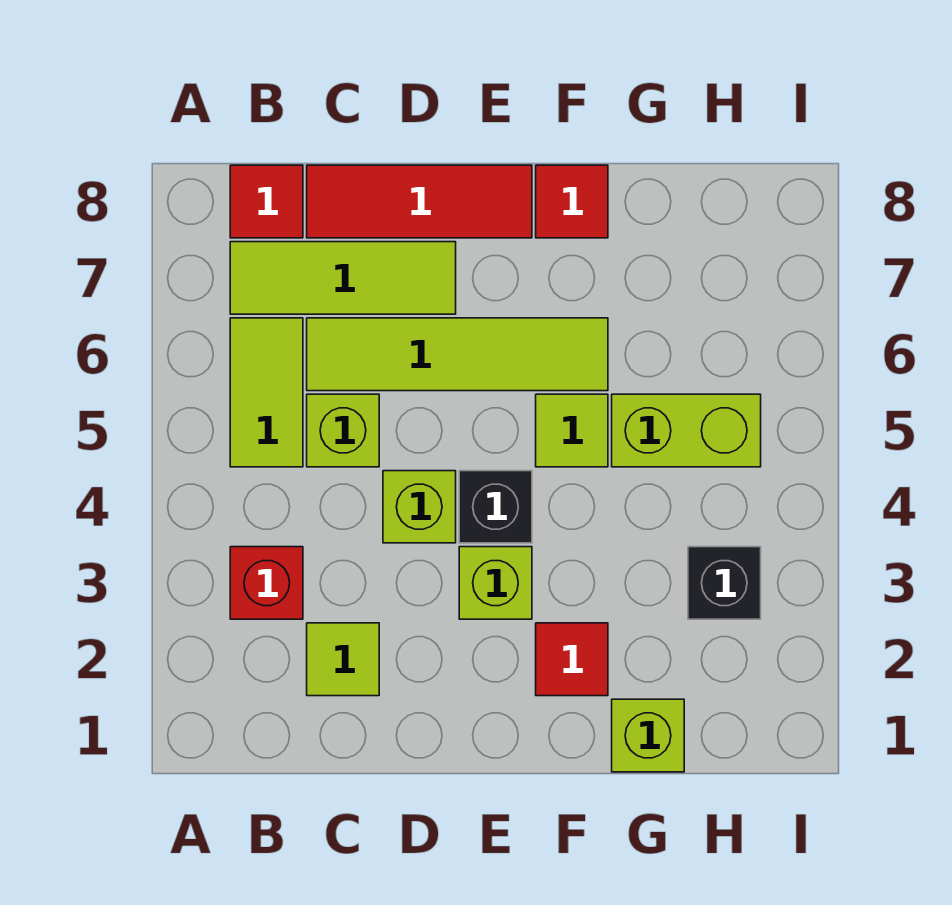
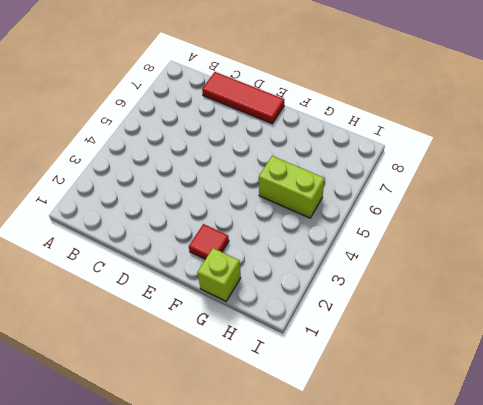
none -> red brick B3 level 1
none -> lime tile B5:B6 level 1
none -> lime tile B7:D7 level 1

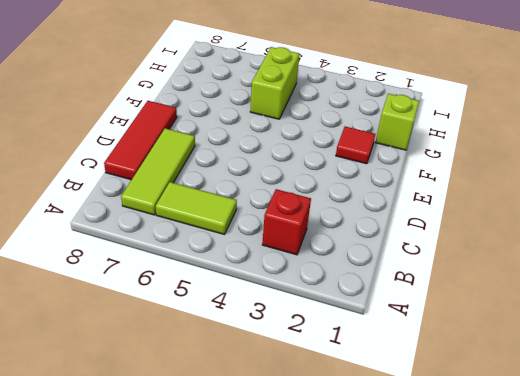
none -> red tile B8 level 1
none -> lime tile C2 level 1
none -> lime brick C5 level 1

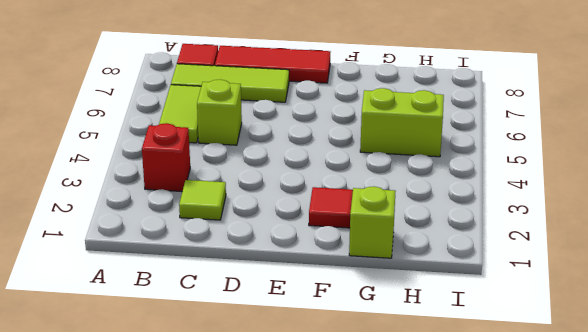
none -> lime tile C6:F6 level 1
none -> lime brick D4 level 1
none -> lime brick E3 level 1

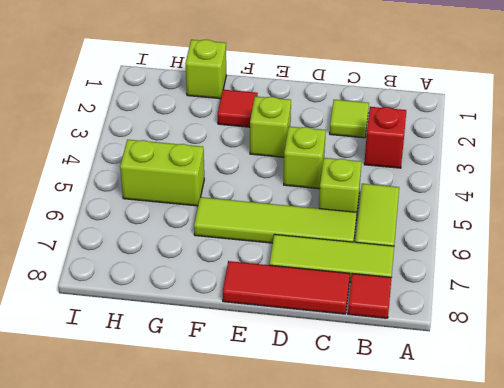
none -> black brick E4 level 1
none -> lime tile F5 level 1
none -> red tile F8 level 1

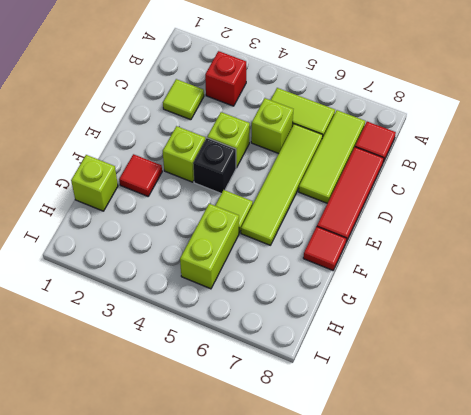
none -> black brick H3 level 1

